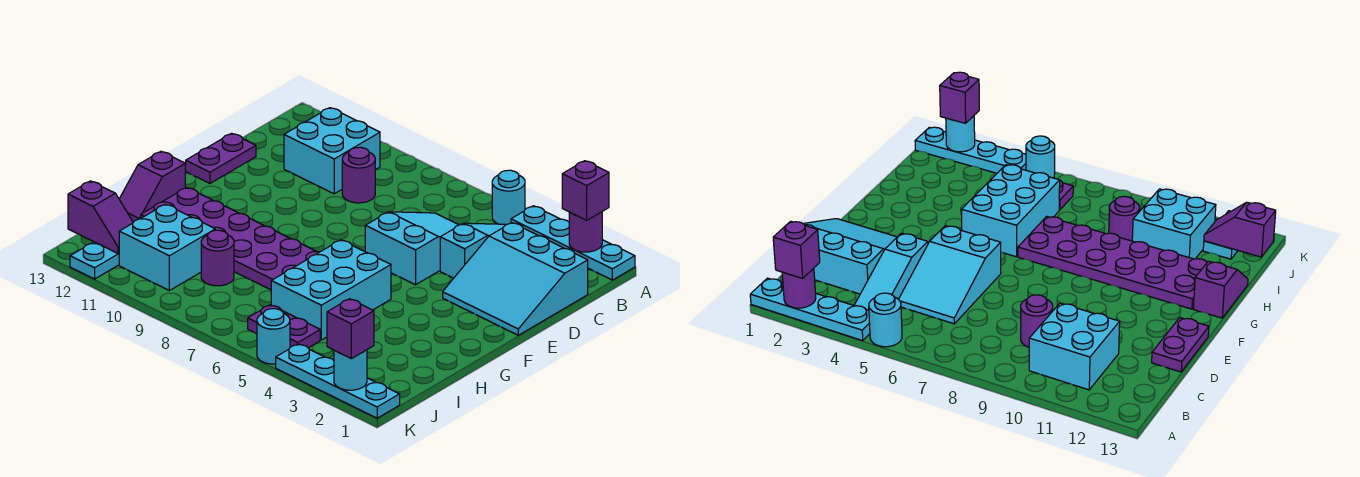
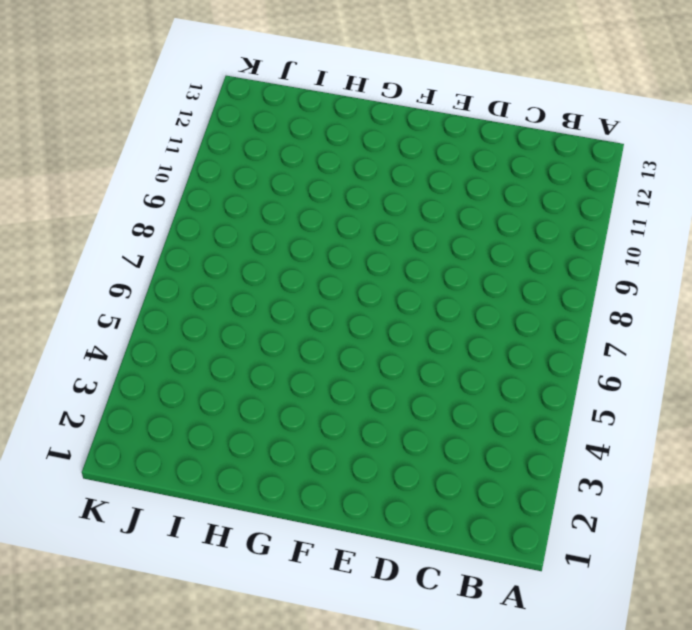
none -> cyan plate A1:A4 level 1
none -> cyan round brick A5 level 1
none -> cyan slope B4:D4 level 1 top D

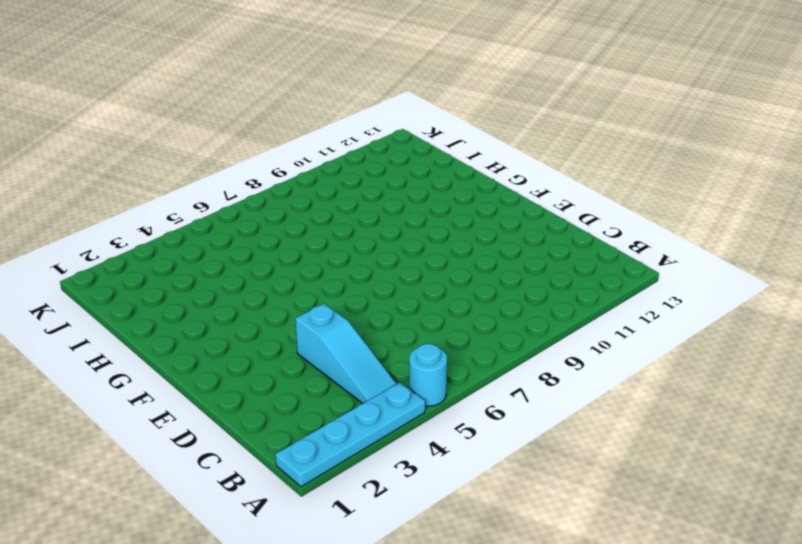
none -> cyan brick B10:C11 level 1
none -> cyan slope C1:E3 level 1 top C
none -> cyan slope C5:E6 level 1 top E

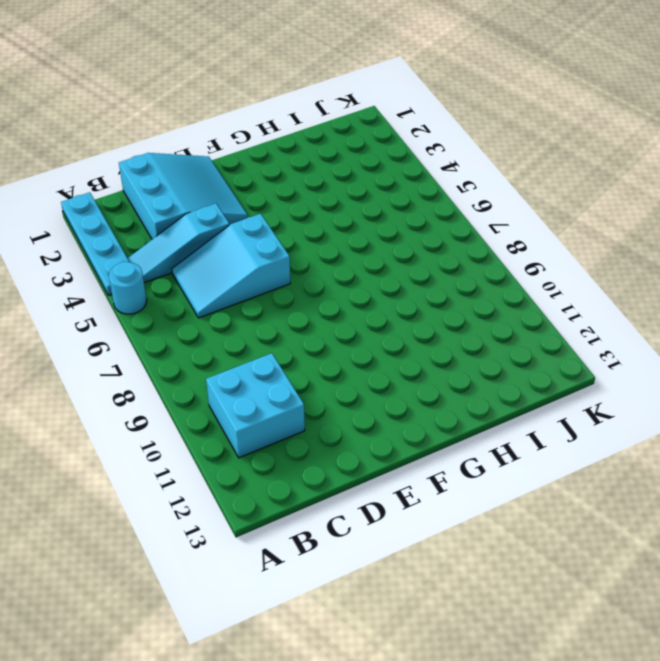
none -> purple round brick C9 level 1
none -> purple plate D13:E13 level 1
none -> cyan brick G5:I6 level 1

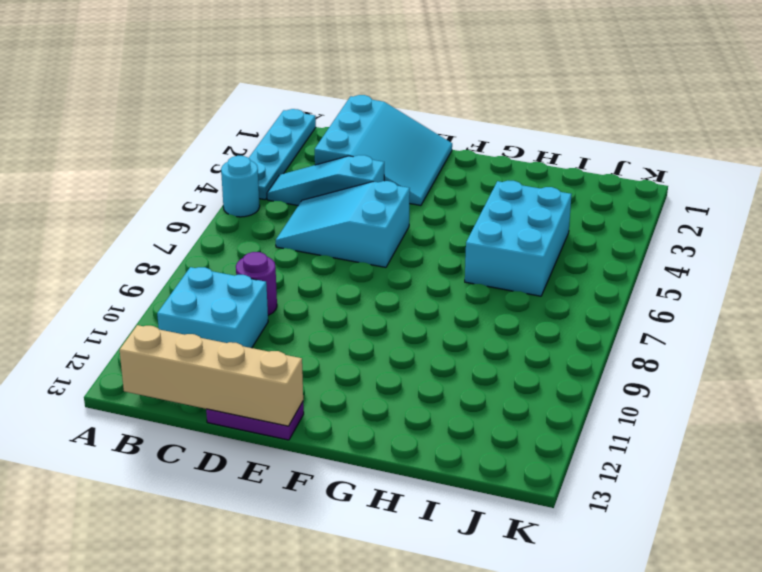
tan brick B13:E13 level 2 -> none
cyan brick H4:I6 level 1 -> cyan brick G5:I6 level 1
none -> purple plate G7:H12 level 1
none -> purple slope G13:H13 level 1 top G
none -> purple round brick I9 level 1

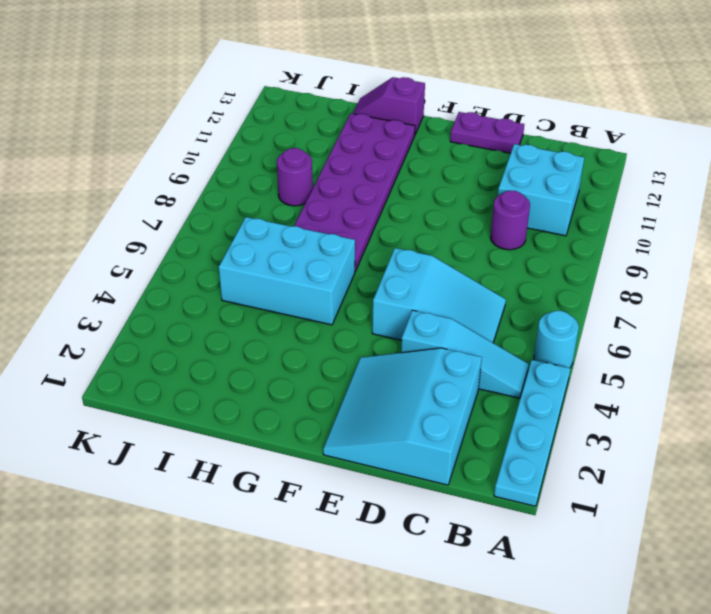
none -> cyan brick I10:J11 level 1
none -> purple plate J5:J6 level 1
none -> cyan plate J12:K12 level 1

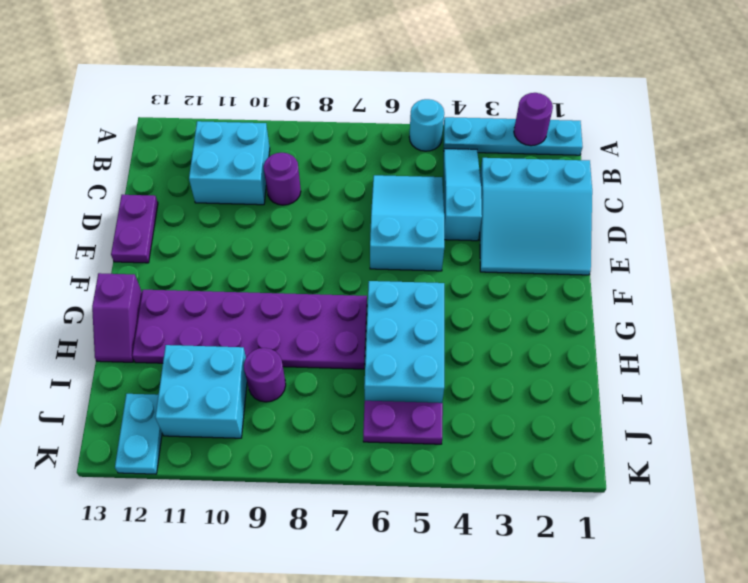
none -> cyan plate K1:K4 level 1
none -> cyan round brick K5 level 1
none -> purple slope J12:J13 level 2 top 13

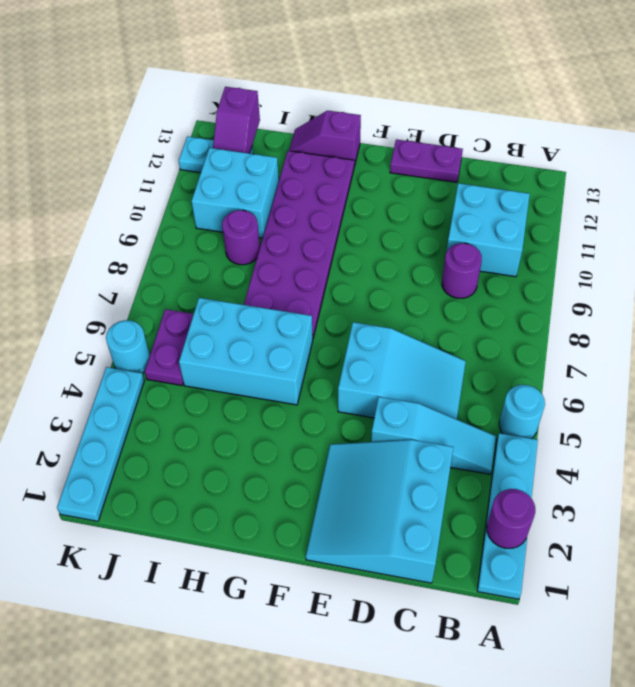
none -> cyan round brick K2 level 2
none -> purple brick A2 level 3
none -> purple brick K2 level 3

